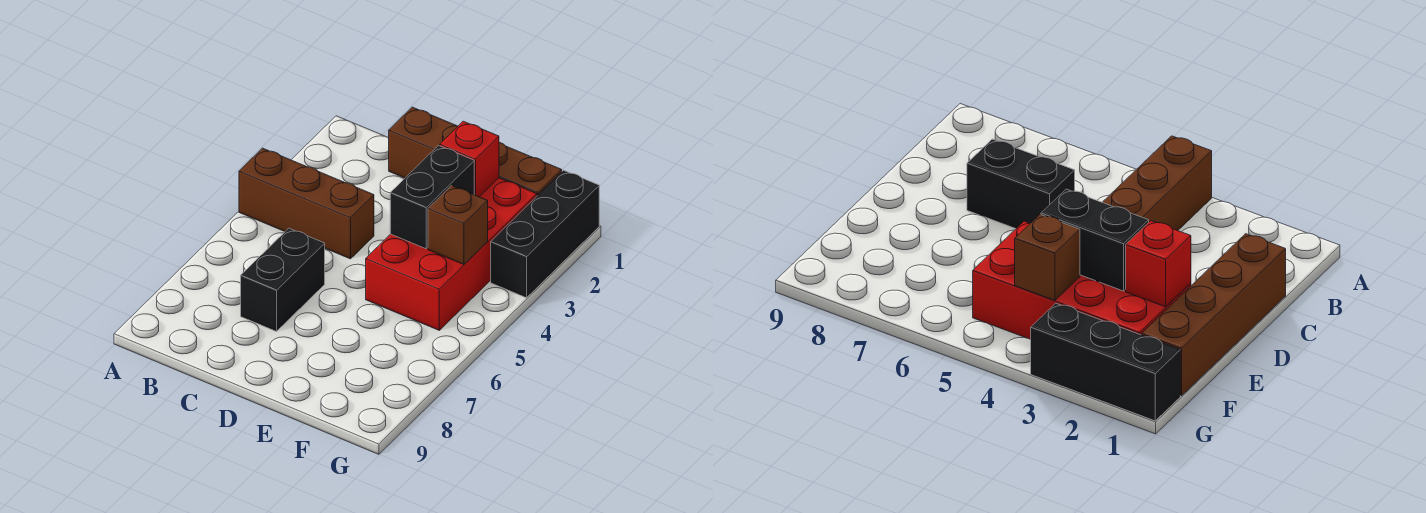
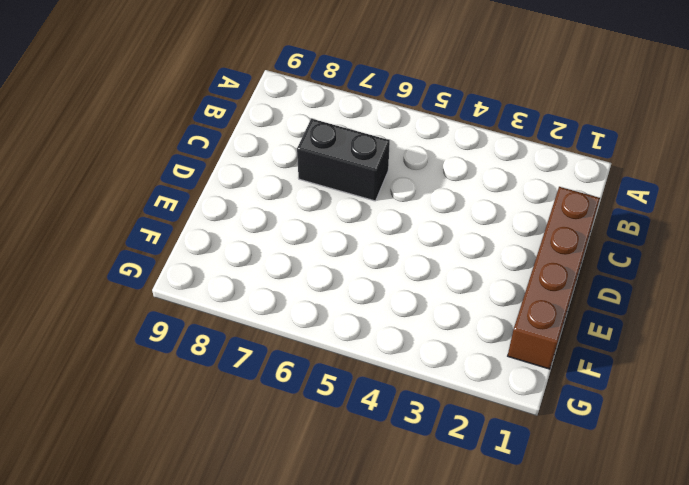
none -> brown brick A4:C4 level 1
none -> red brick E2:F5 level 1

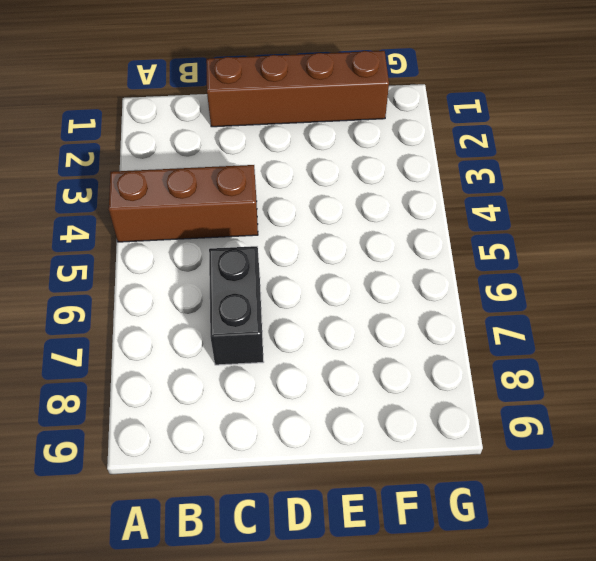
none -> red brick E2:F5 level 1
none -> black brick G1:G3 level 1

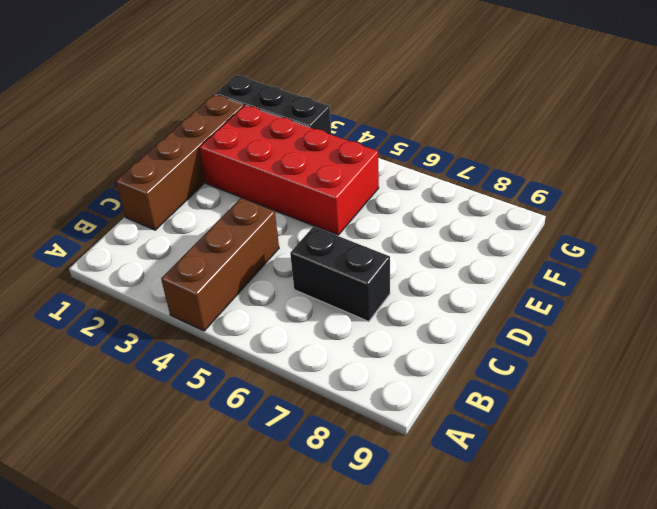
none -> red brick E2 level 2
none -> black brick E3:E4 level 2

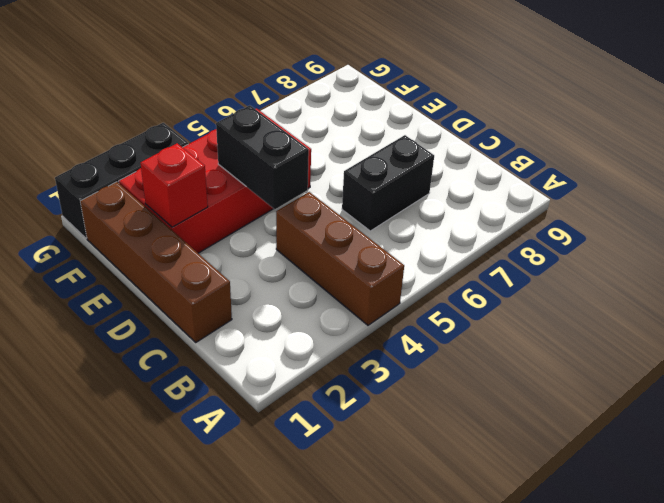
black brick D4:E4 level 2 -> black brick E3:E4 level 2
none -> brown brick F4 level 2

